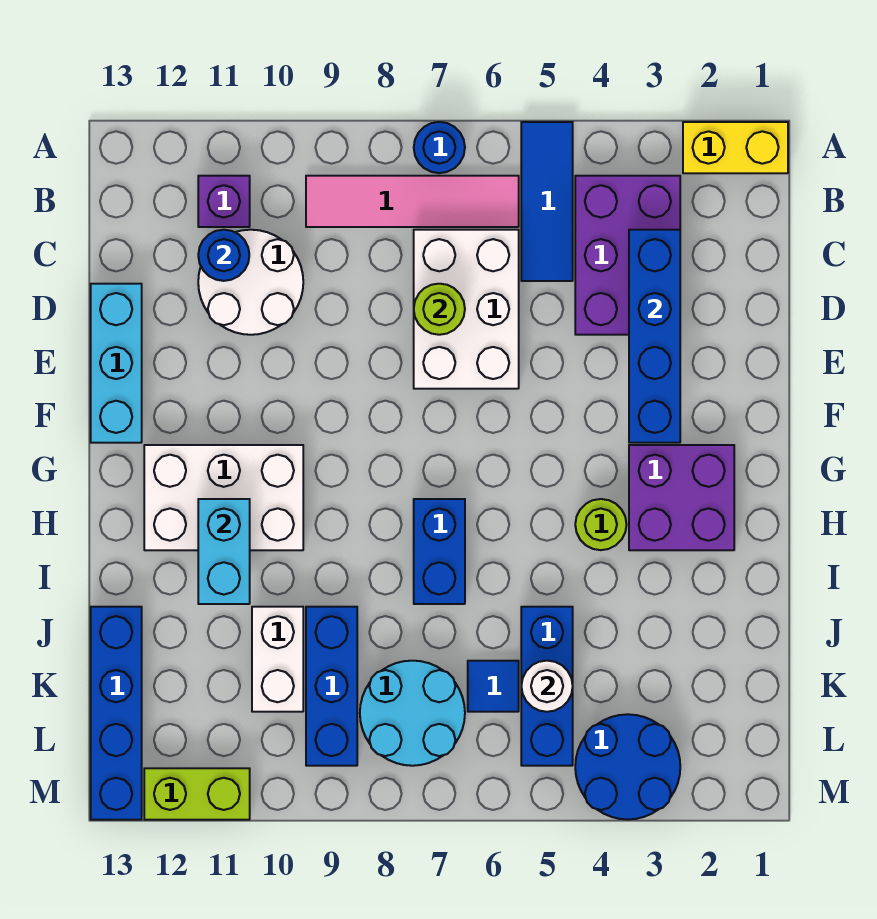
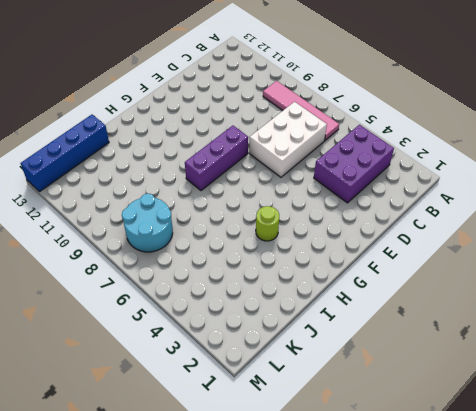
purple brick F8:H8 level 1 -> none
none -> yellow brick A1:A2 level 1
none -> blue tile A5:C5 level 1
none -> blue round brick A7 level 1

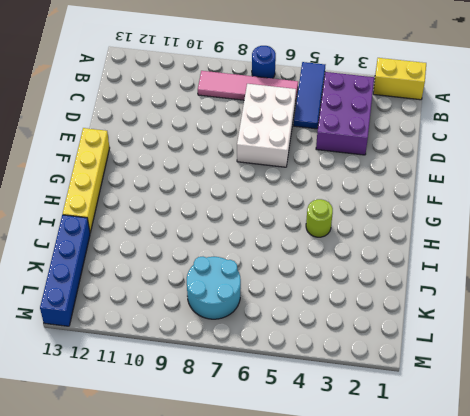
yellow brick F13:I13 level 1 -> cyan brick D13:F13 level 1
none -> purple brick B11 level 1
none -> white round brick C10:D11 level 1
none -> purple brick G2:H3 level 1

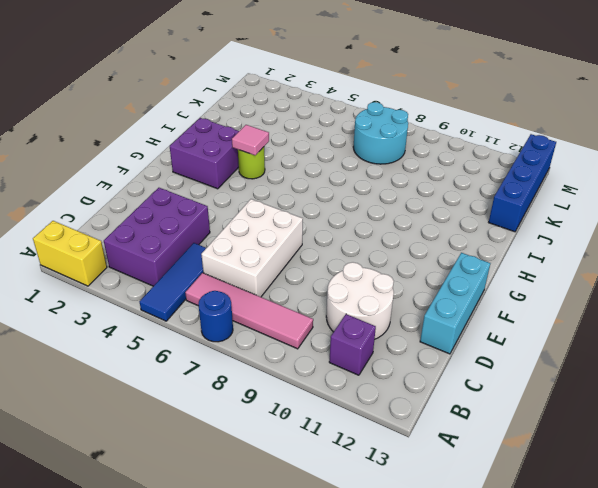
pink tile H4 level 2 -> none
none -> white brick G10:H12 level 1
none -> blue brick H7:I7 level 1
none -> blue brick J5:L5 level 1

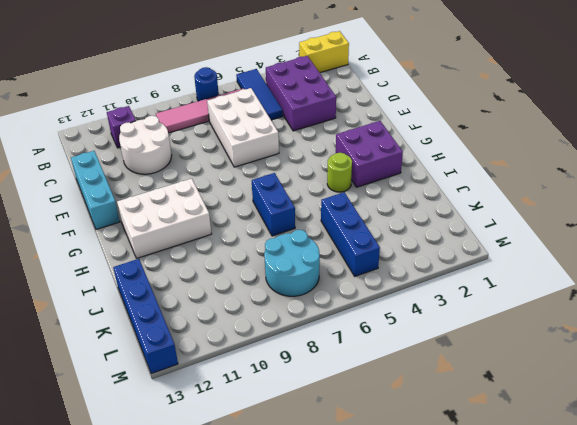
none -> blue brick J9:L9 level 1
none -> white brick J10:K10 level 1
none -> blue tile K6 level 1

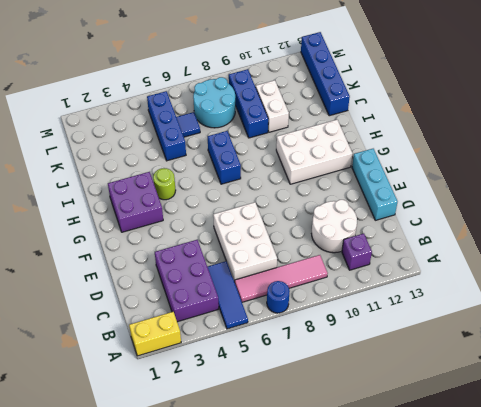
none -> blue round brick L3:M4 level 1
none -> lime brick M11:M12 level 1
none -> blue brick C3:F3 level 2

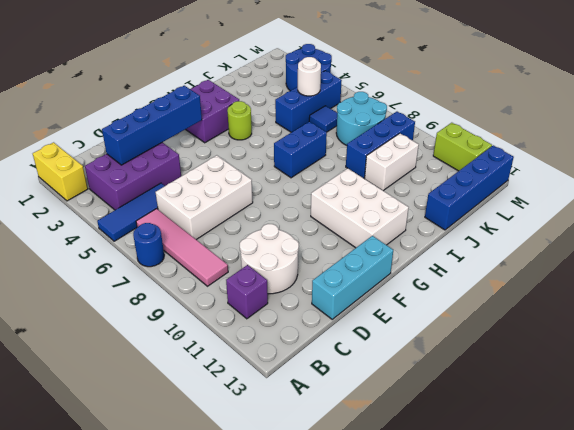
none -> blue round brick C11 level 2
none -> lime round brick D7 level 2
none -> cyan brick H11:I11 level 2

